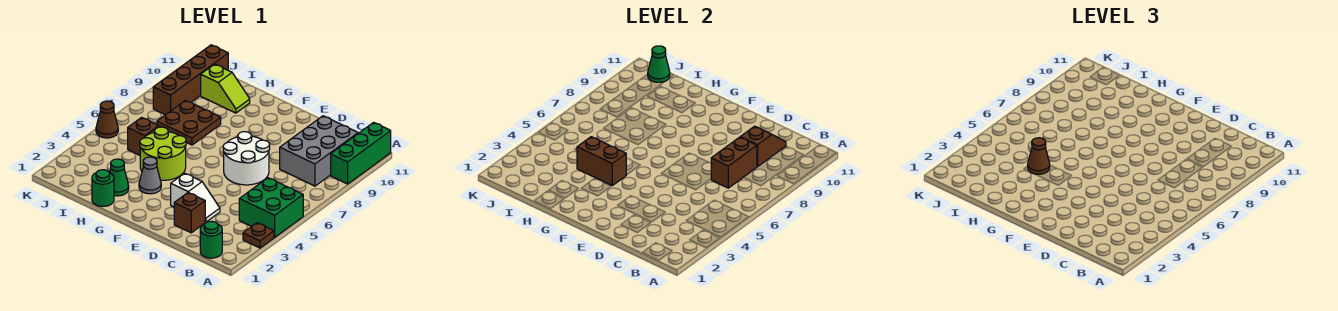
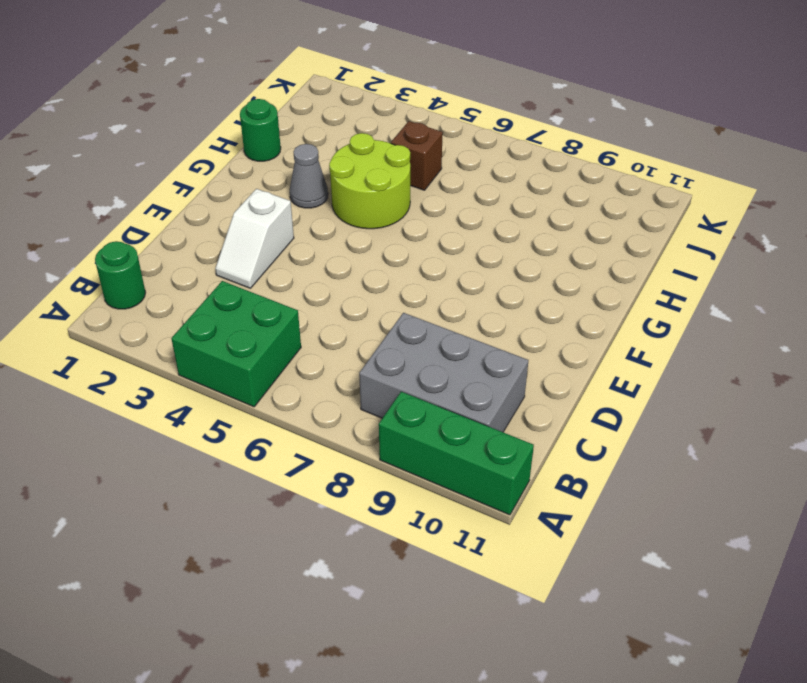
none -> brown plate A3 level 1
none -> brown brick D2 level 1
none -> white round brick D6:E7 level 1

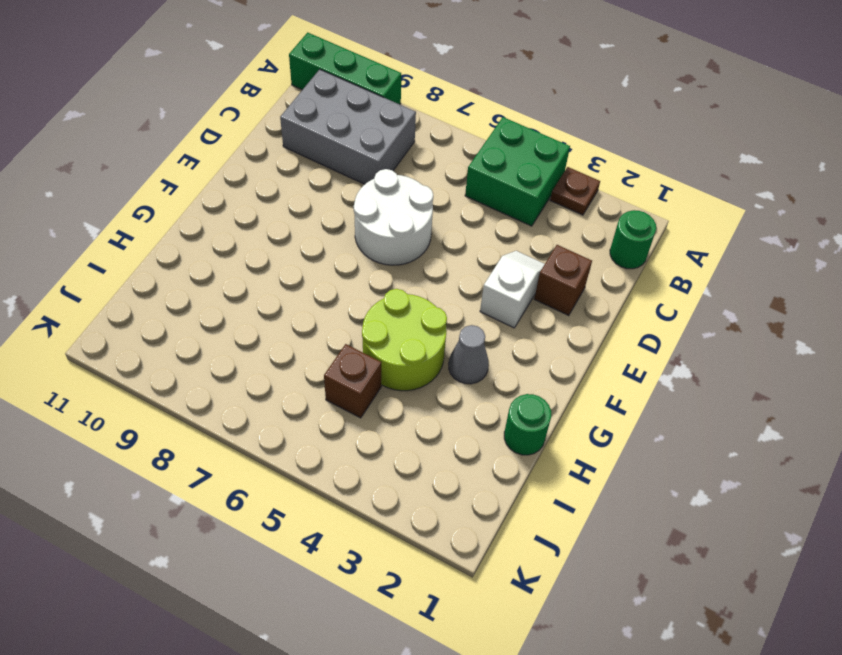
none -> green cone H2 level 1
none -> brown plate H7:I8 level 1
none -> lime slope H10:I10 level 1 top I

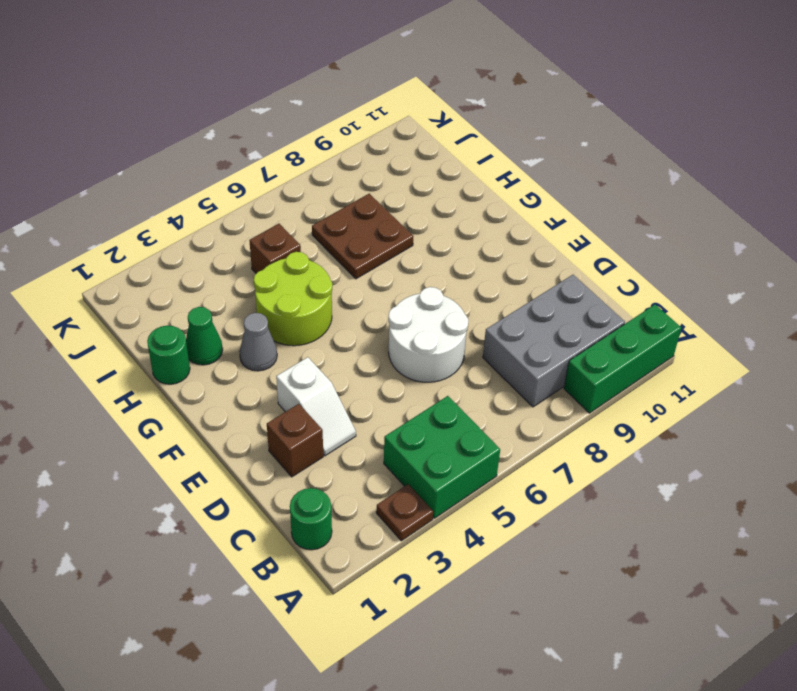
none -> lime slope H10:I10 level 1 top I
none -> brown brick J8:J11 level 1
none -> brown cone K5 level 1

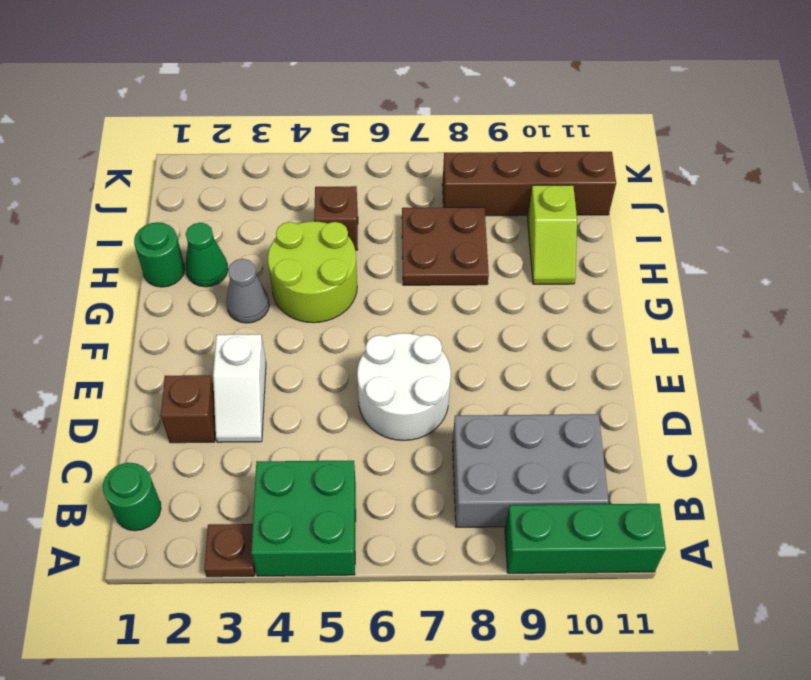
none -> brown cone K5 level 1
none -> brown brick C7:C8 level 2
none -> brown slope C9:C10 level 2 top 9

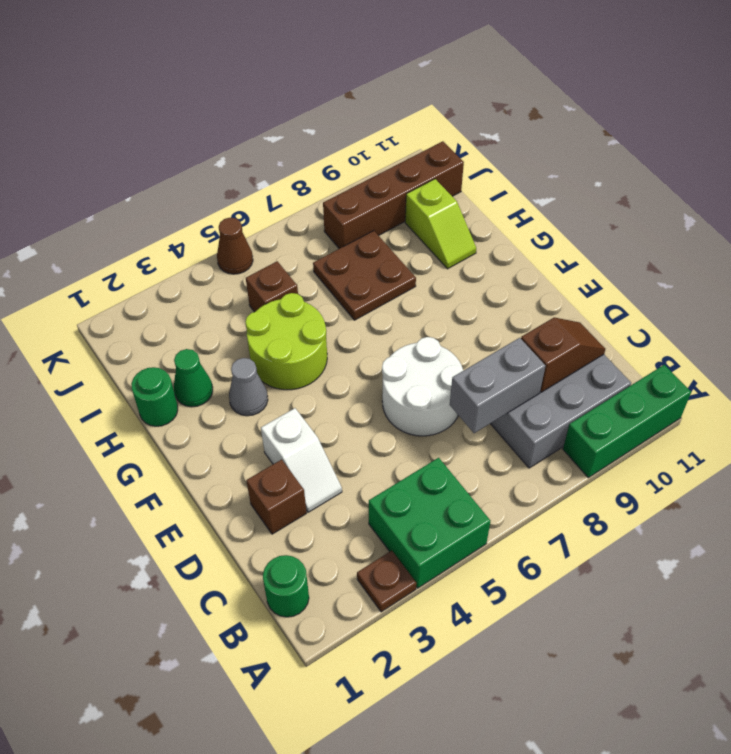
grey brick C7:C8 level 2 -> brown brick C7:C8 level 2
none -> brown brick G4:H4 level 2
none -> green cone J11 level 2
none -> brown cone H4 level 3

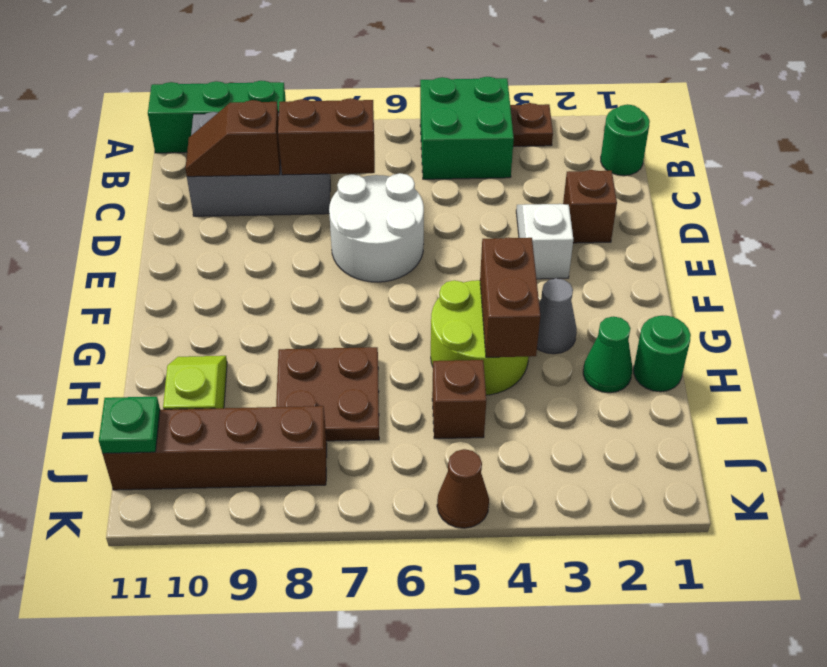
green plate J11 level 2 -> green cone J11 level 2
none -> brown cone H4 level 3

